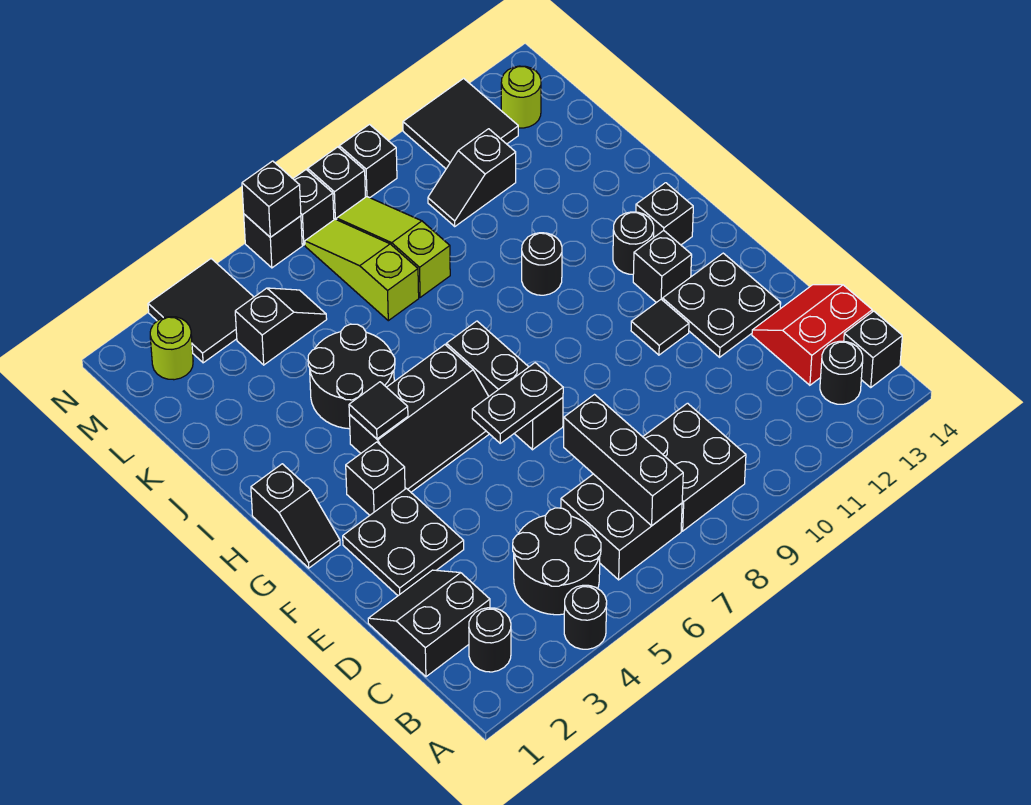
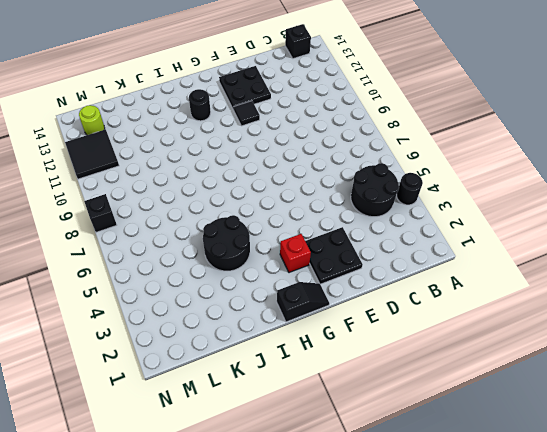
red brick G3 level 1 -> black brick G3 level 1
none -> black round brick B2 level 1
none -> black brick B6:C7 level 1
none -> black brick B8:C9 level 1
none -> black round brick B13 level 1

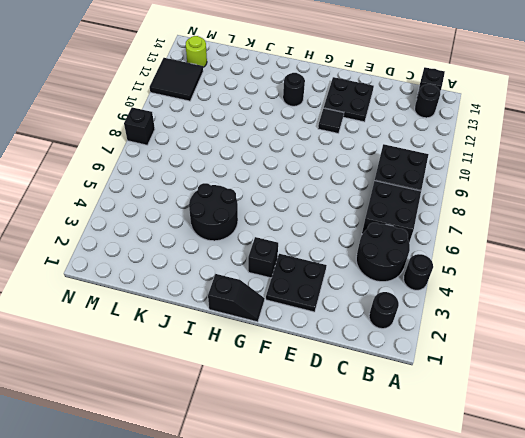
none -> black slope C1:D2 level 1 top C
none -> red slope C13:D14 level 1 top C
none -> black brick F7:H7 level 1
none -> black slope G4:H6 level 1 top H

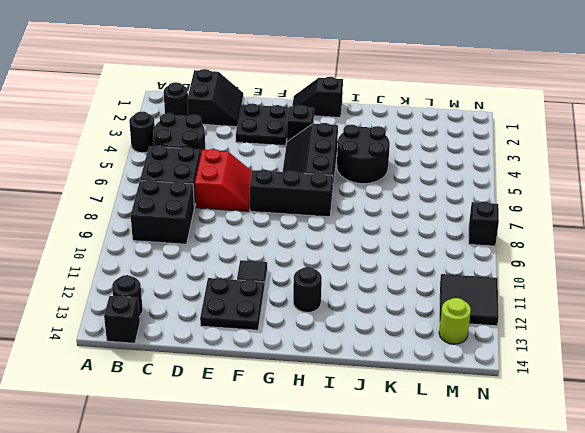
red slope D6:E7 level 1 top D -> red slope C13:D14 level 1 top C
none -> black brick G12 level 1
none -> black brick H13 level 1
none -> black round brick I10 level 1
none -> lime slope K7:M7 level 1 top K

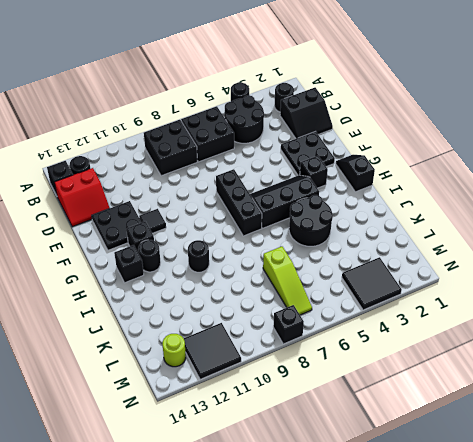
none -> lime slope K8:M8 level 1 top K
none -> black slope L4:L5 level 1 top 4
none -> black slope L10:L11 level 1 top 11
none -> lime round brick M2 level 1

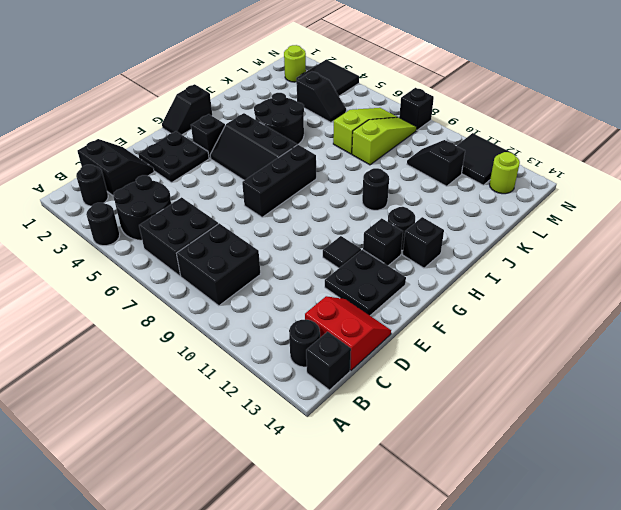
none -> black brick N6 level 1
none -> black brick N7 level 1
none -> black brick N9 level 1
none -> black brick B7:D7 level 2

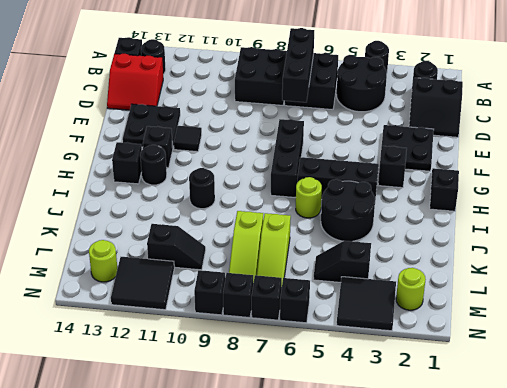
lime round brick I6 level 1 -> none
none -> black plate F6:F7 level 2
none -> black tile H4 level 2
none -> black brick N6 level 2

